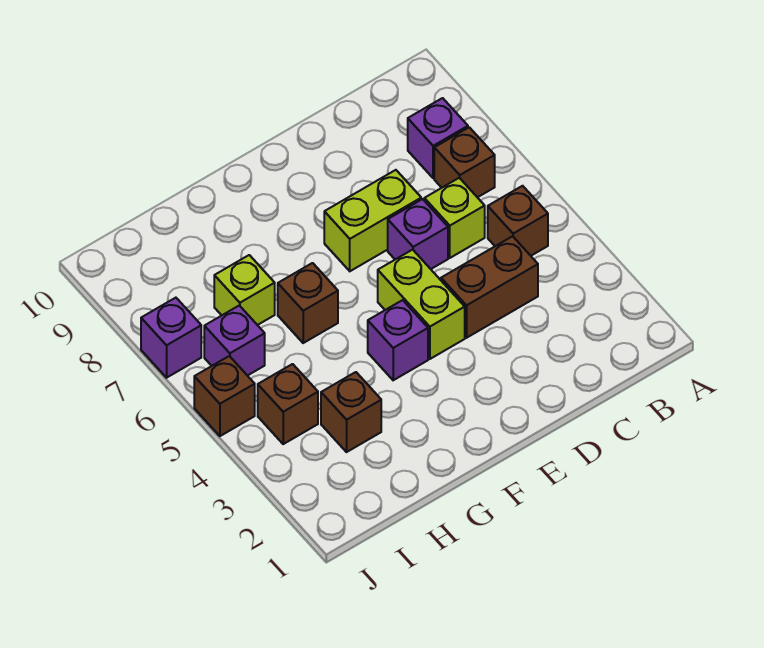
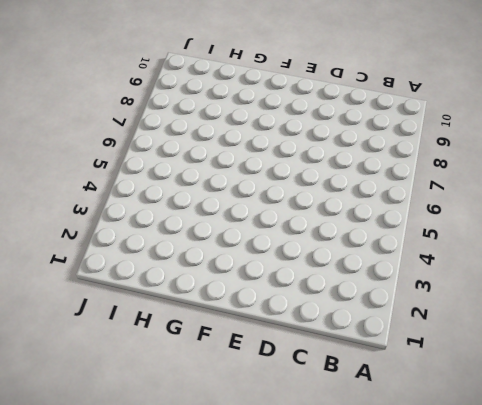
none -> brown brick B5 level 1
none -> brown brick B7 level 1
none -> purple brick B8 level 1

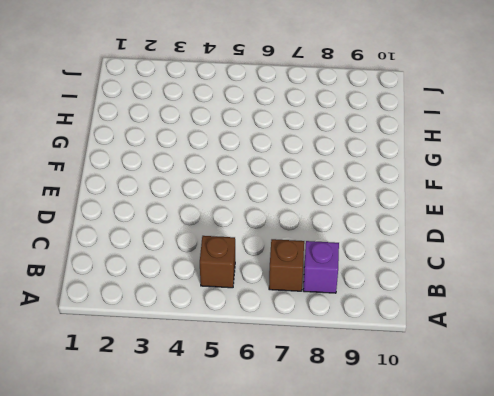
none -> brown brick C4:D4 level 1
none -> lime brick C6 level 1
none -> purple brick D6 level 1

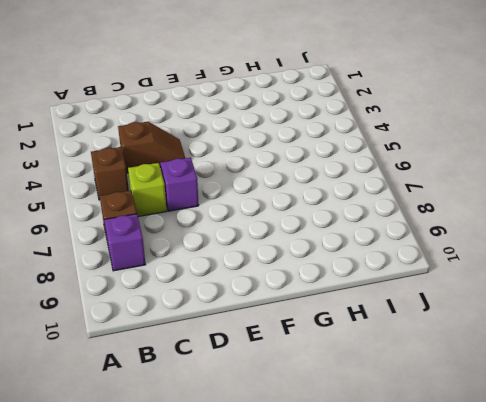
brown slope C4:D4 level 1 top C -> brown brick C4:D4 level 1
none -> lime brick D7:E7 level 1
none -> lime brick E4:E5 level 1
none -> purple brick F4 level 1

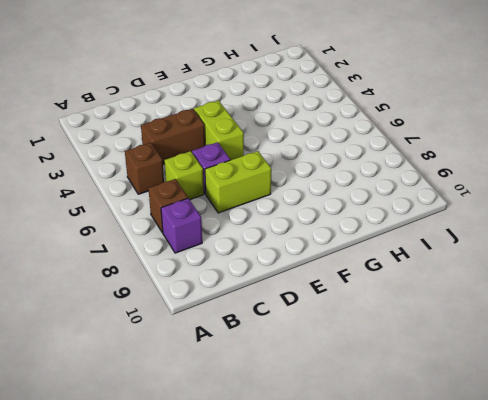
none -> purple brick F4 level 1
none -> brown brick G6 level 1
none -> brown brick H3 level 1

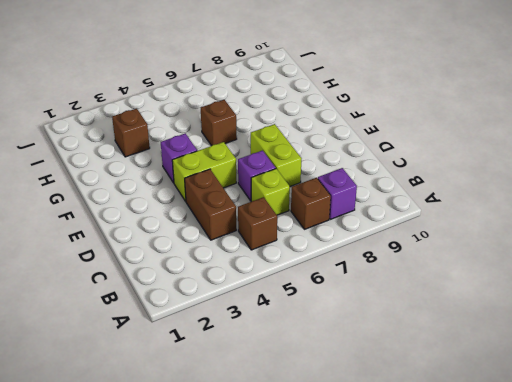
none -> lime brick H7 level 1
none -> brown brick I4 level 1
none -> purple brick I6 level 1

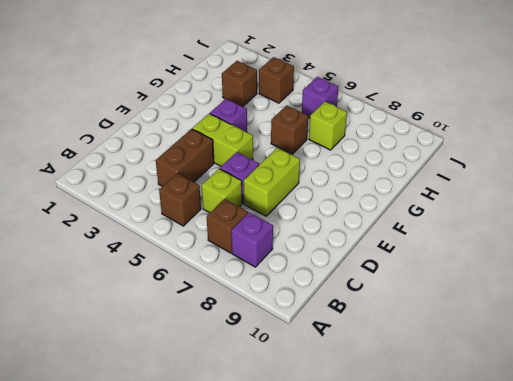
none -> brown brick J5 level 1
none -> purple brick J7 level 1

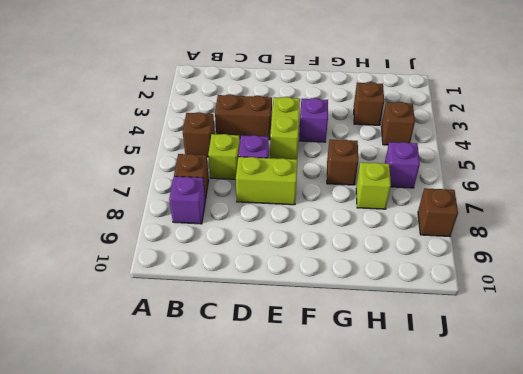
brown brick J8 level 1 -> brown brick J5 level 1
none -> purple brick J7 level 1

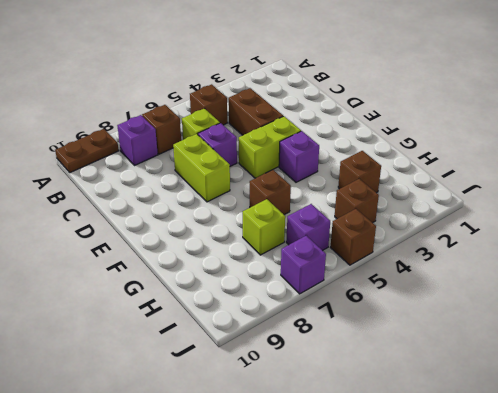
brown plate A9:A10 level 1 -> none

